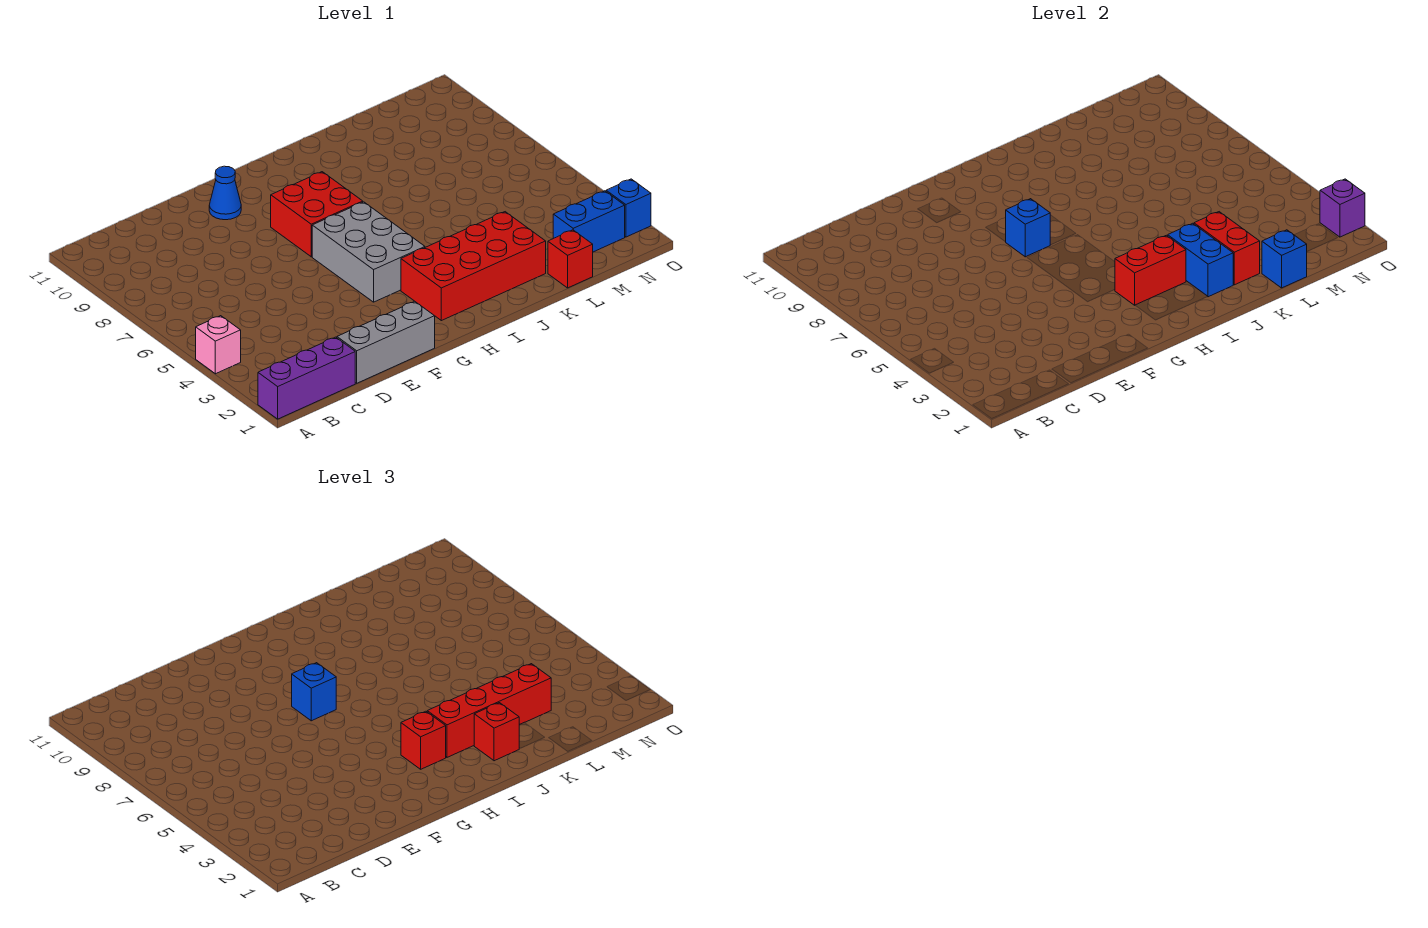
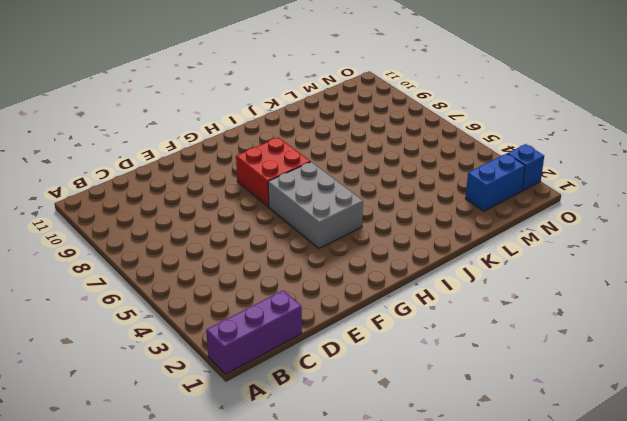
none -> pink brick A4 level 1
none -> grey brick D1:F1 level 1
none -> blue cone F10 level 1

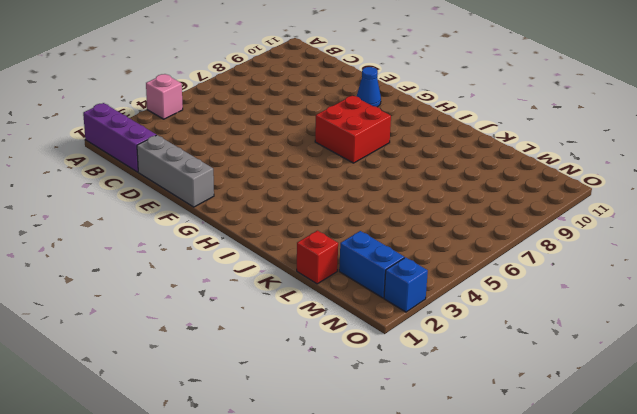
none -> grey brick G4:H6 level 1
none -> red brick H2:K3 level 1
none -> blue brick G7 level 2

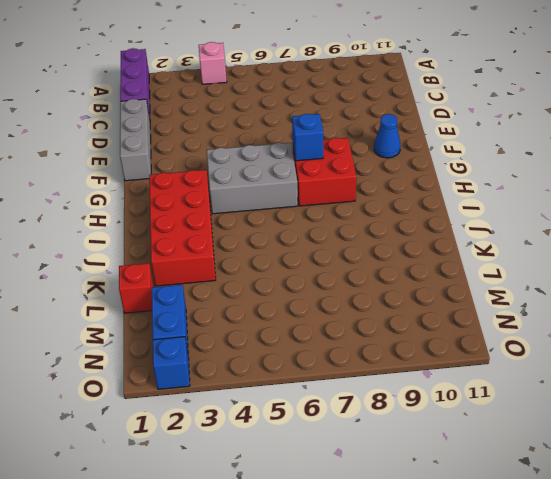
none -> red brick H3:I3 level 2
none -> blue brick J2:J3 level 2
none -> red brick K2:K3 level 2

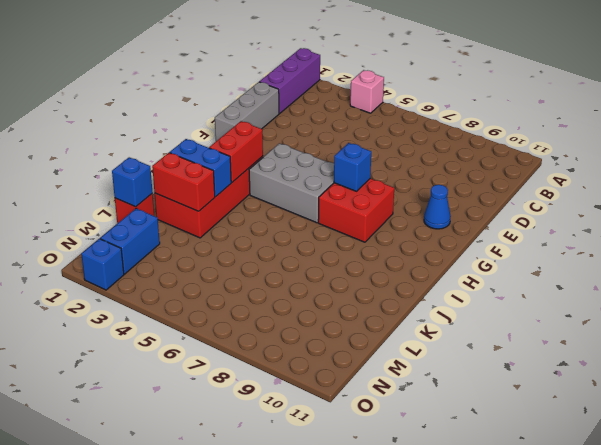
none -> purple brick O2 level 2
none -> blue brick G7 level 3
none -> red brick H3 level 3

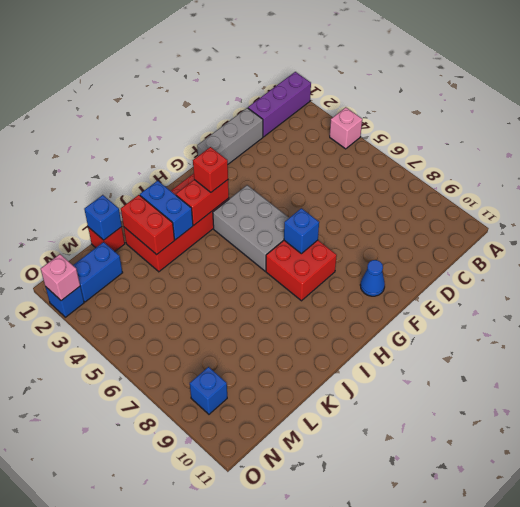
blue brick N9 level 1 -> blue brick G7 level 3
pink brick O2 level 2 -> purple brick O2 level 2
none -> red brick I3:L3 level 3
none -> red brick J2 level 3

